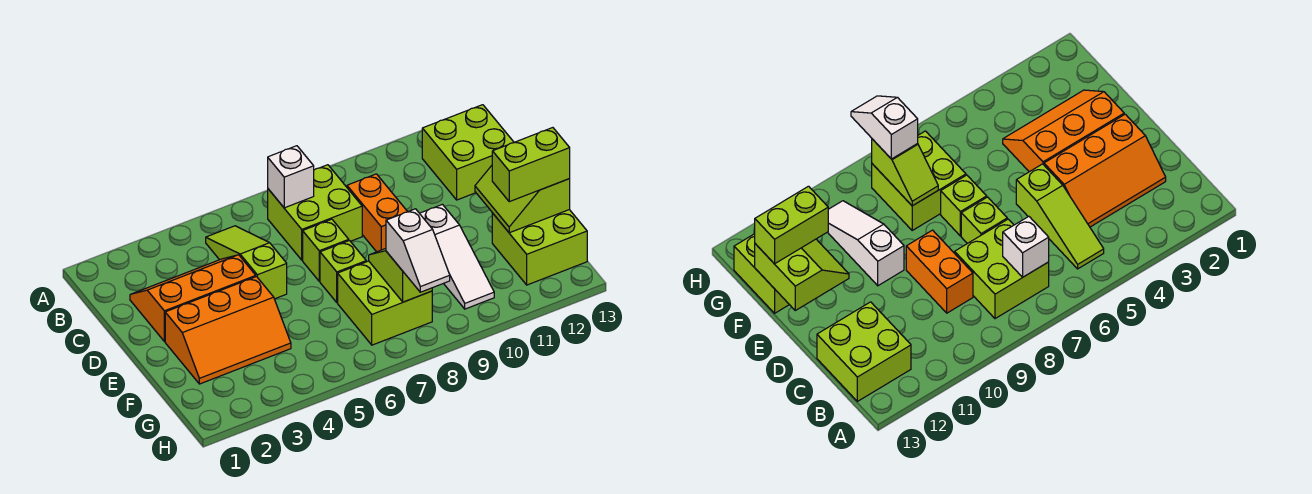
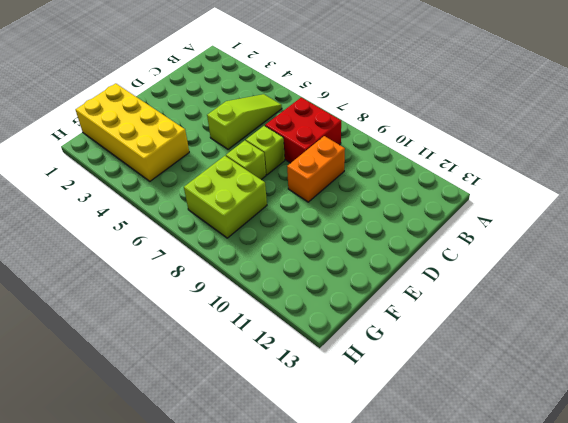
red brick B7:C8 level 1 -> lime brick B7:C8 level 1
yellow brick F1:G4 level 1 -> orange slope E2:F4 level 1 top E
none -> lime brick B12:C13 level 1
none -> orange slope C2:D4 level 1 top D
none -> white slope E10:G10 level 1 top E

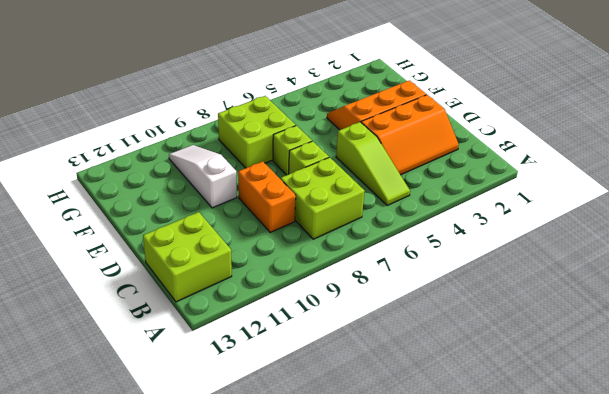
none -> lime brick F12:G13 level 1
none -> white brick B7 level 2
none -> lime slope E12:F13 level 2 top 13

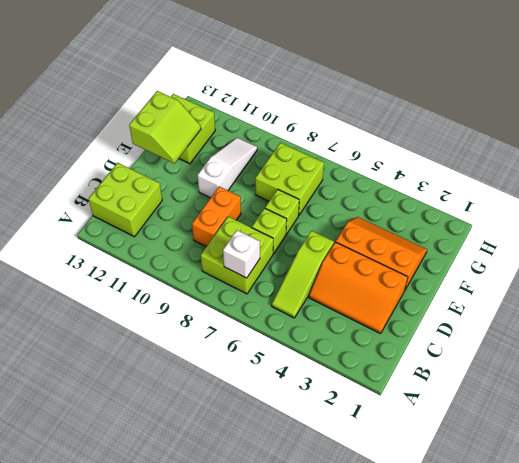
none -> lime slope F8:G8 level 2 top G
none -> lime brick F12:F13 level 3
none -> white slope G8:H8 level 3 top G

